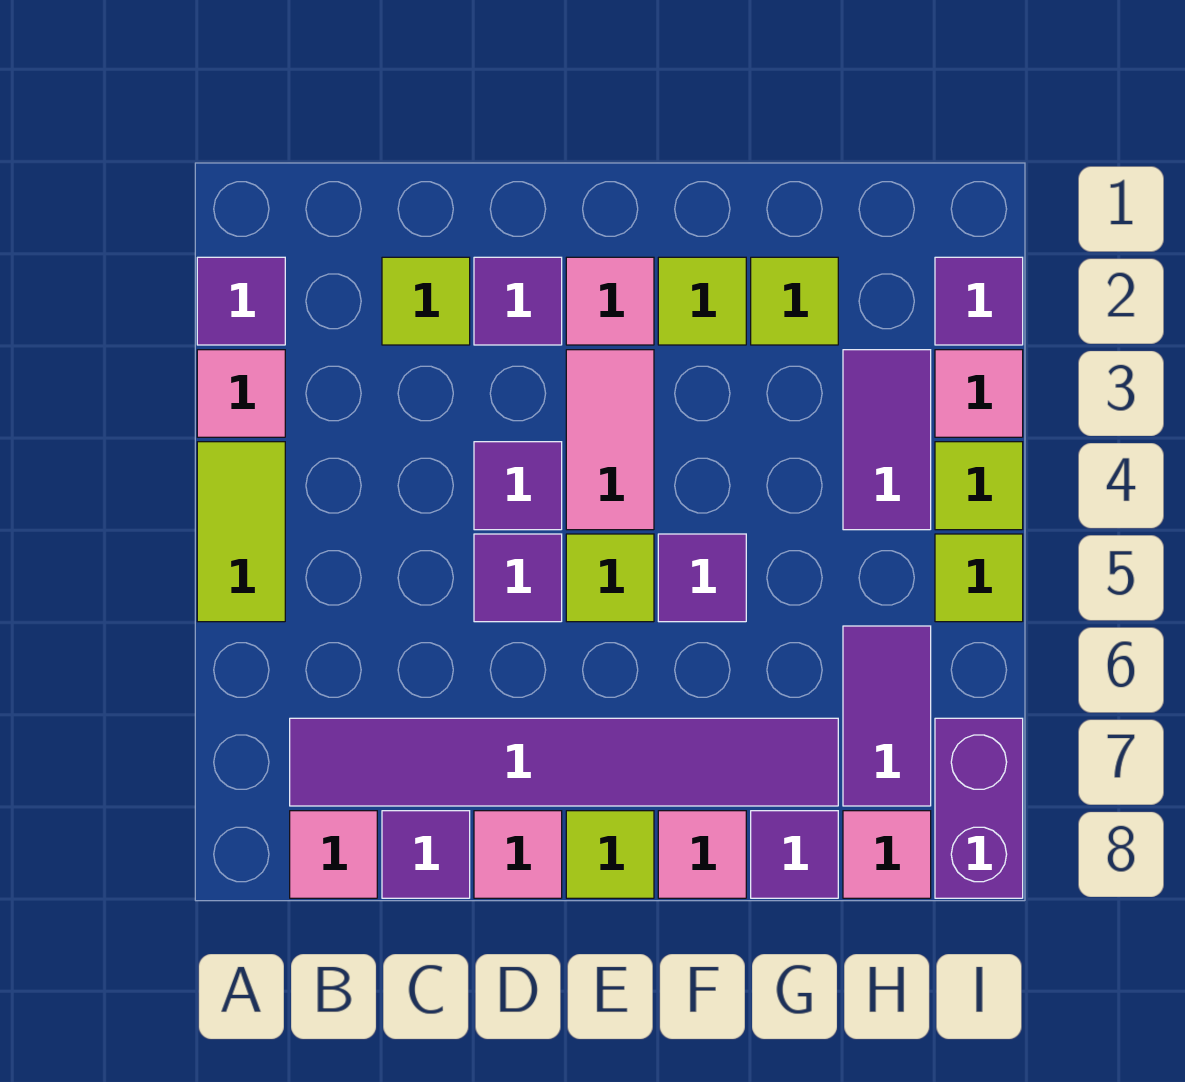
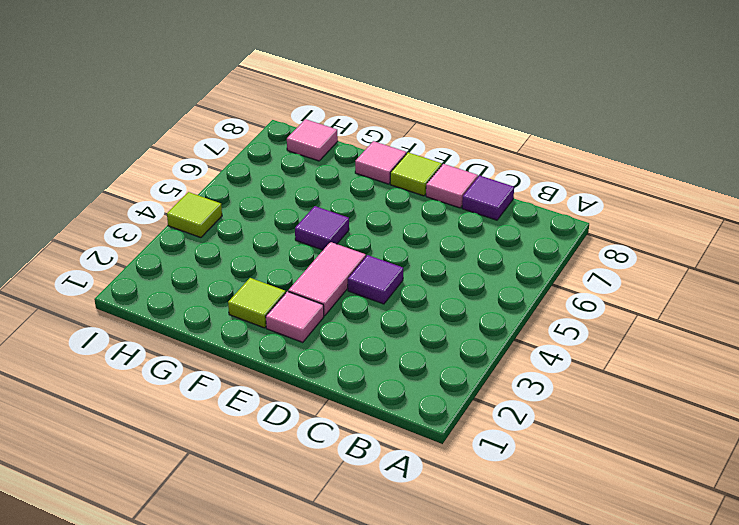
none -> purple tile A2 level 1
none -> pink tile A3 level 1
none -> lime tile A4:A5 level 1

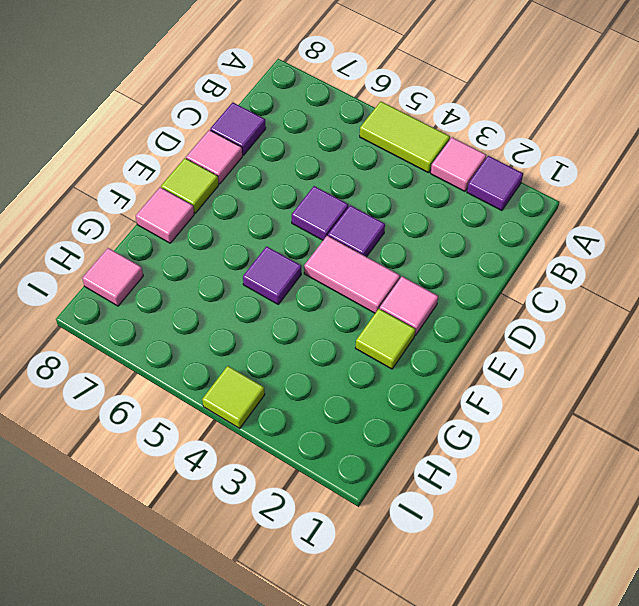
none -> purple tile B7:G7 level 1
none -> pink tile B8 level 1
none -> lime tile C2 level 1

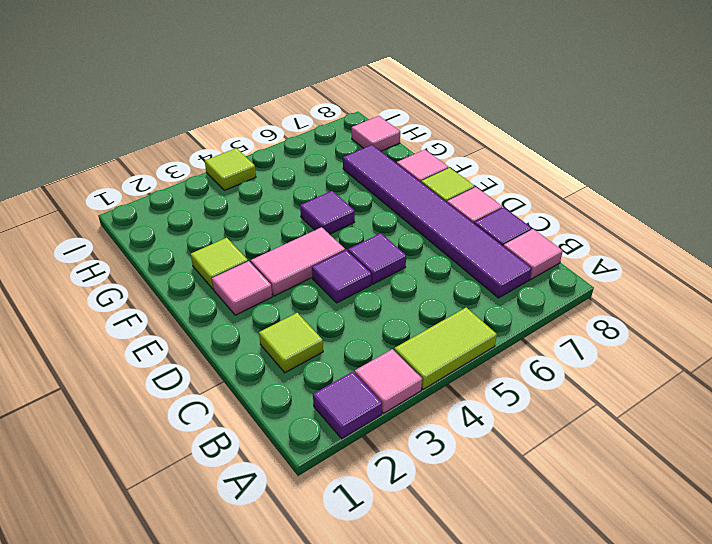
none -> purple tile D2 level 1
none -> lime tile E5 level 1
none -> lime tile G2 level 1

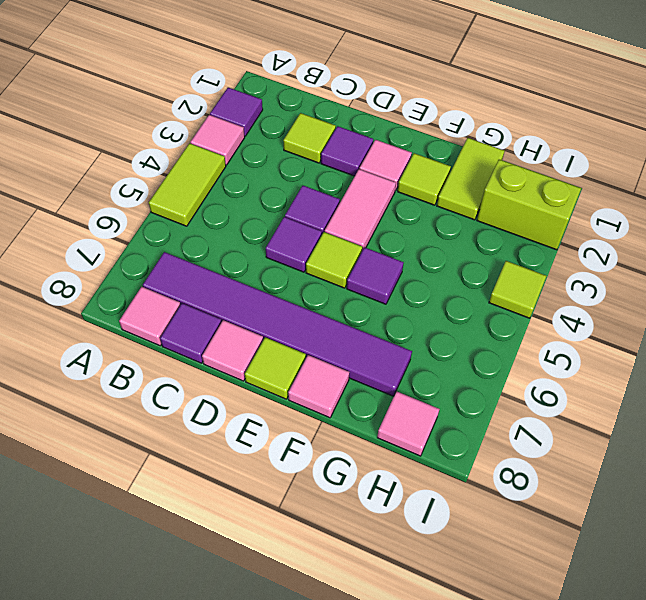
lime tile G1:G2 level 1 -> lime tile G2 level 1
lime brick H2:I2 level 1 -> purple tile I2 level 1
none -> purple tile G8 level 1
none -> purple tile H3:H4 level 1
none -> purple tile H6:H7 level 1

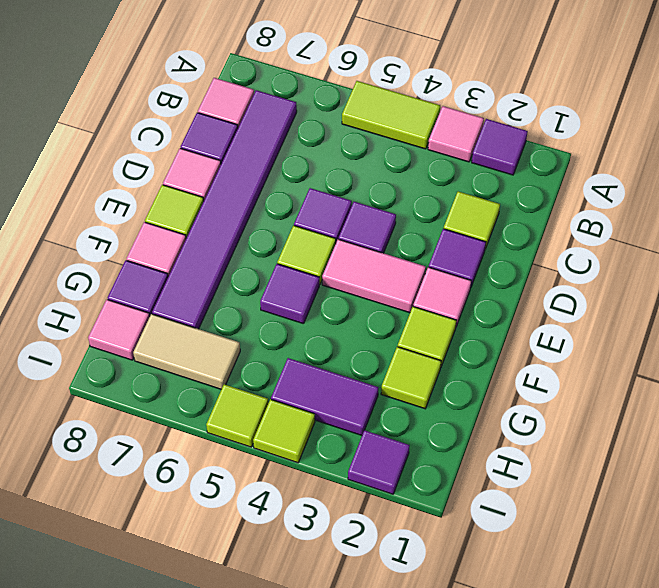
tan tile H6:H7 level 1 -> purple tile H6:H7 level 1
none -> pink tile I3 level 1
none -> purple brick I7:I8 level 1

